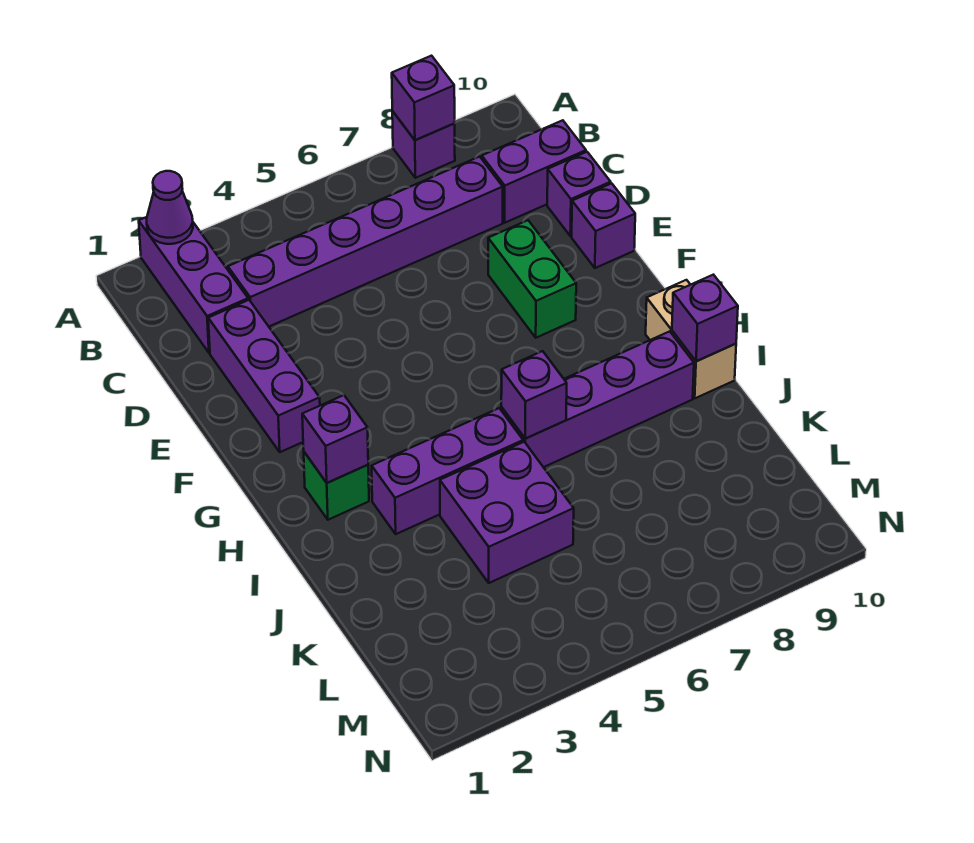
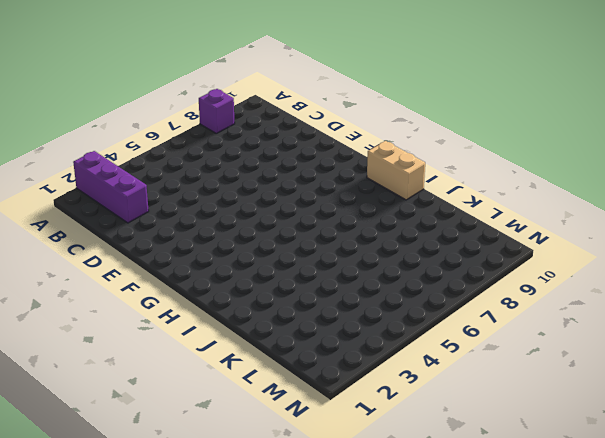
none -> purple brick C3:C8 level 1
none -> purple brick C9:C10 level 1
none -> purple brick D2:F2 level 1

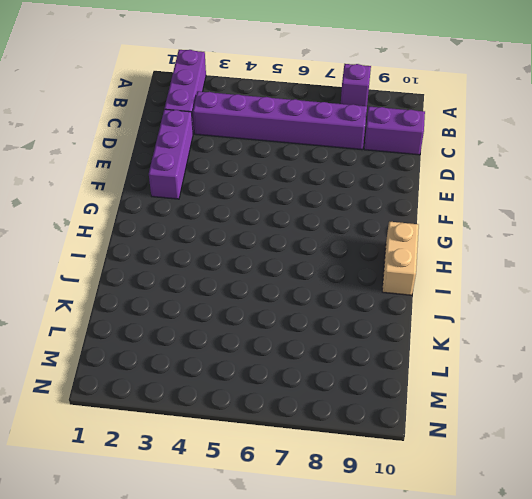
none -> purple brick D10 level 1
none -> green brick E8:F8 level 1
none -> purple brick E10 level 1

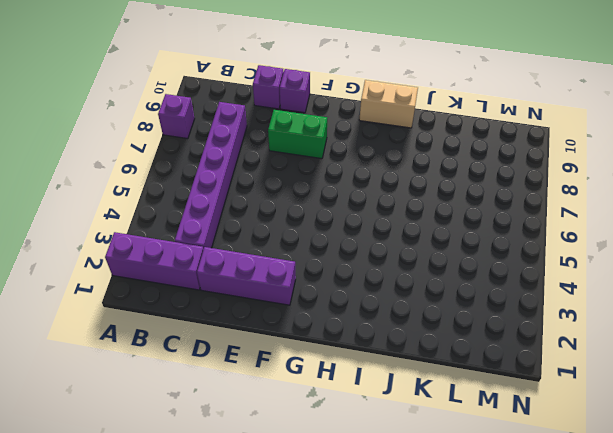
none -> purple brick C9:C10 level 1
none -> green brick H2 level 1
none -> purple brick I3:I5 level 1

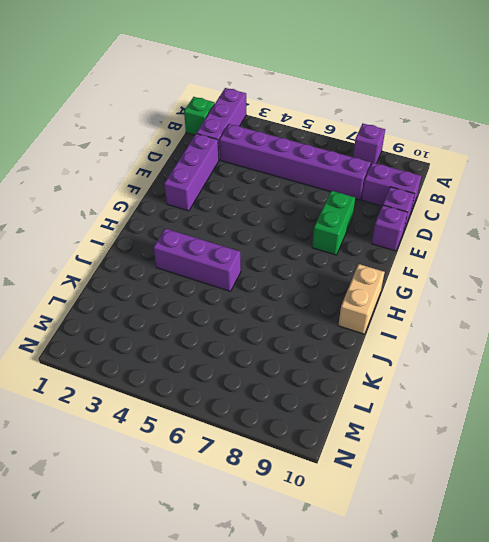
green brick B1 level 1 -> green brick H2 level 1
none -> purple brick I6:I9 level 1
none -> purple brick J4:K5 level 1
none -> purple cone A2 level 2

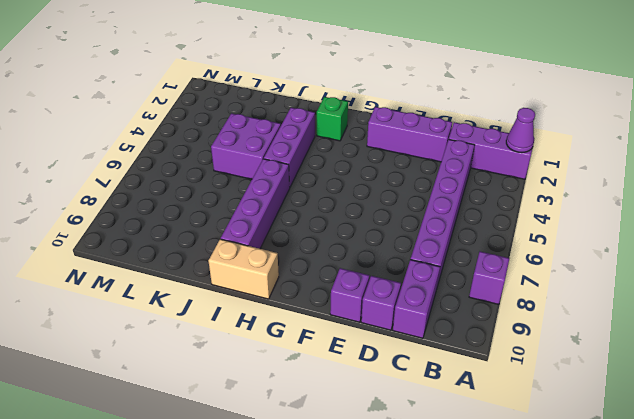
none -> green brick E8:F8 level 1
none -> purple brick A8 level 2
none -> purple brick H2 level 2

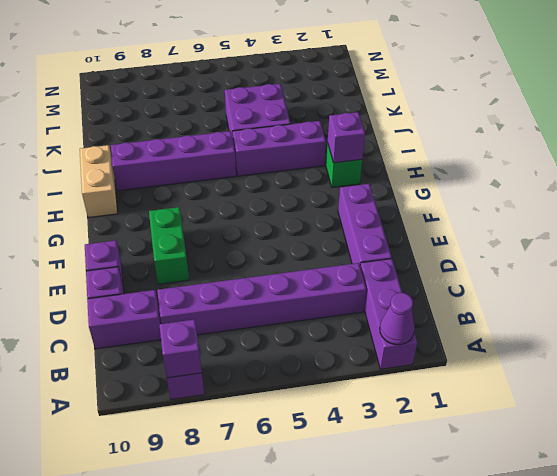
none -> purple brick I6 level 2
none -> purple brick I10 level 2

